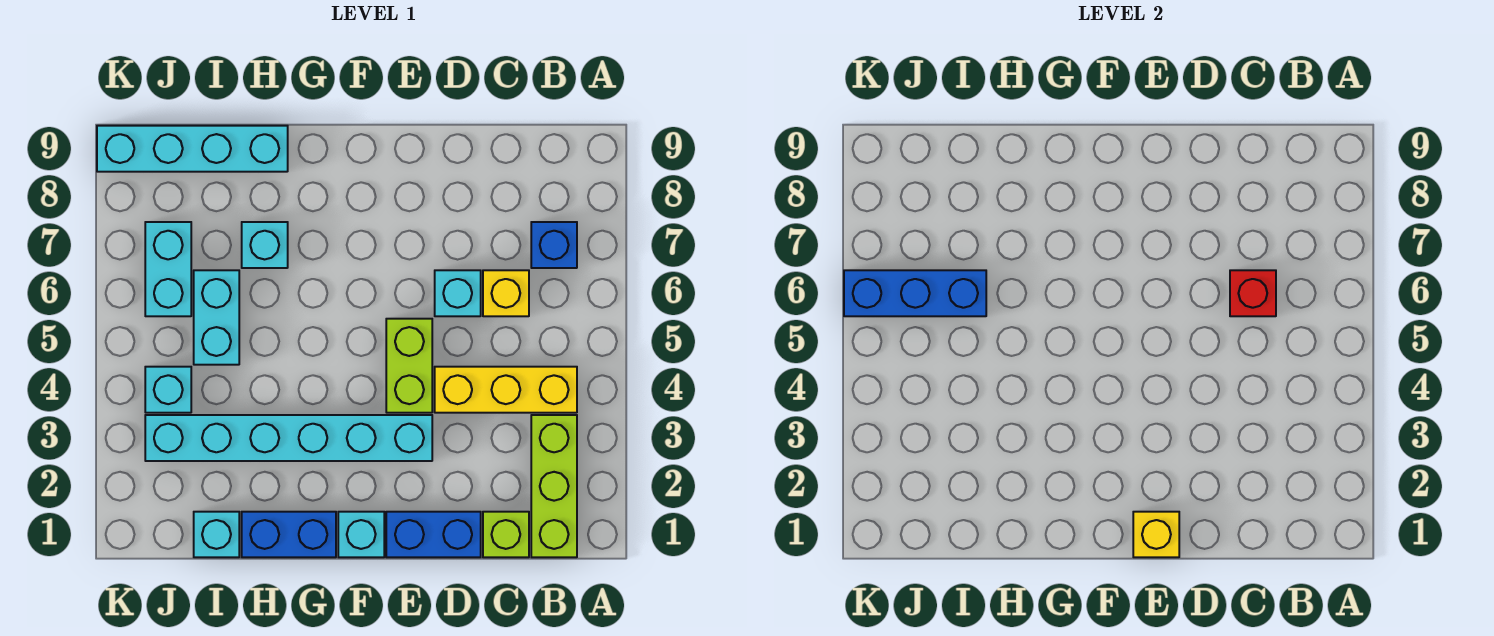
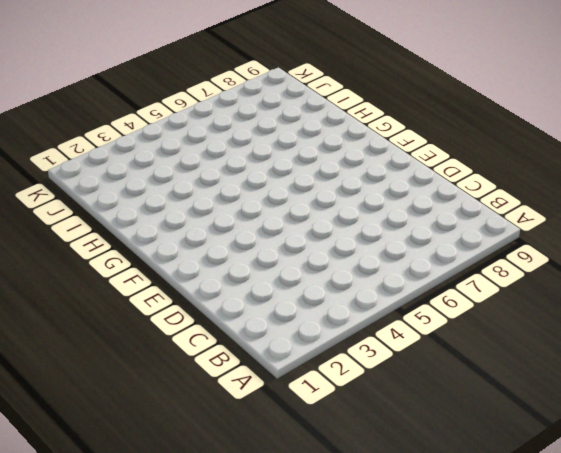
none -> lime brick B1:B3 level 1
none -> yellow brick B4:D4 level 1
none -> blue brick B7 level 1

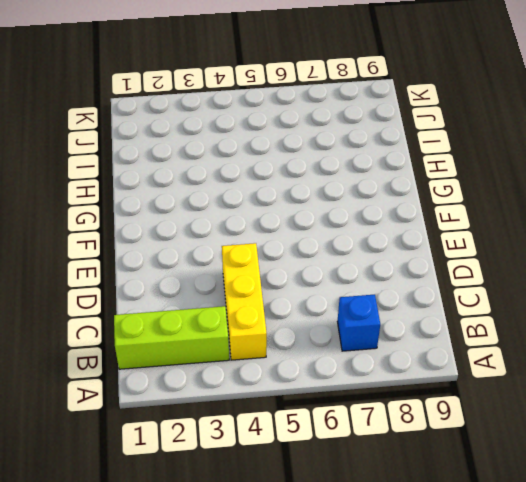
none -> lime brick C1 level 1
none -> yellow brick C6 level 1
none -> blue brick D1:E1 level 1

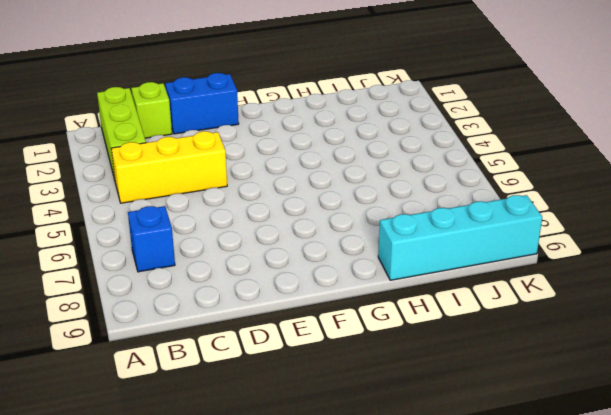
none -> yellow brick C6 level 1
none -> cyan brick D6 level 1
none -> cyan brick E3:J3 level 1

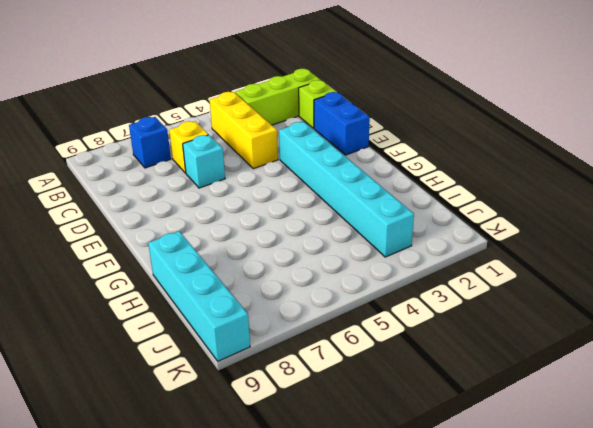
none -> lime brick E4:E5 level 1
none -> cyan brick F1 level 1
none -> blue brick G1:H1 level 1

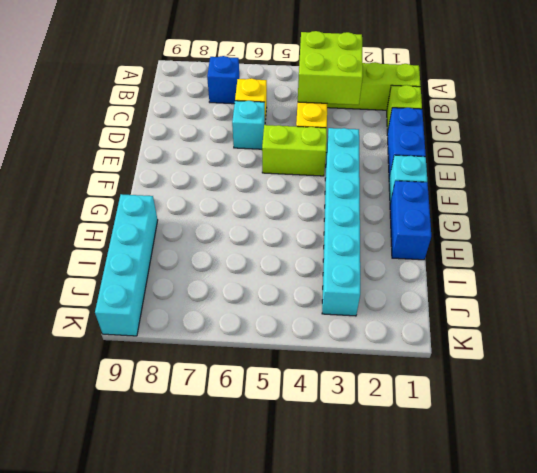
lime brick B3:C4 level 2 -> none
none -> cyan brick H7 level 1
none -> cyan brick I1 level 1
none -> cyan brick I5:I6 level 1

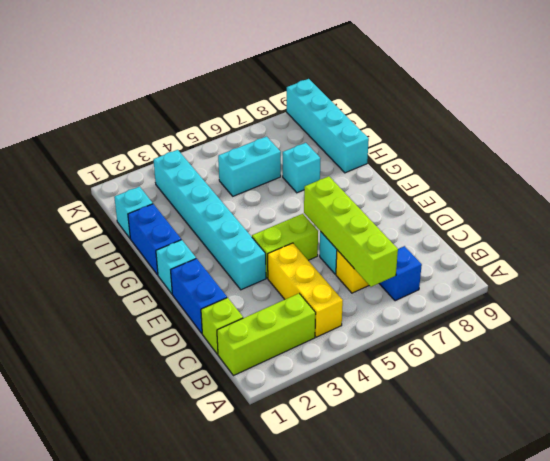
lime brick B6:E6 level 2 -> red brick C6 level 2
none -> cyan brick J4 level 1
none -> cyan brick J6:J7 level 1
none -> yellow brick E1 level 2

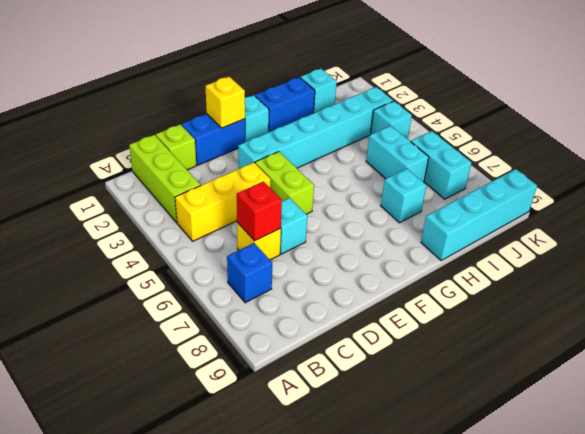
none -> blue brick I6:K6 level 2

